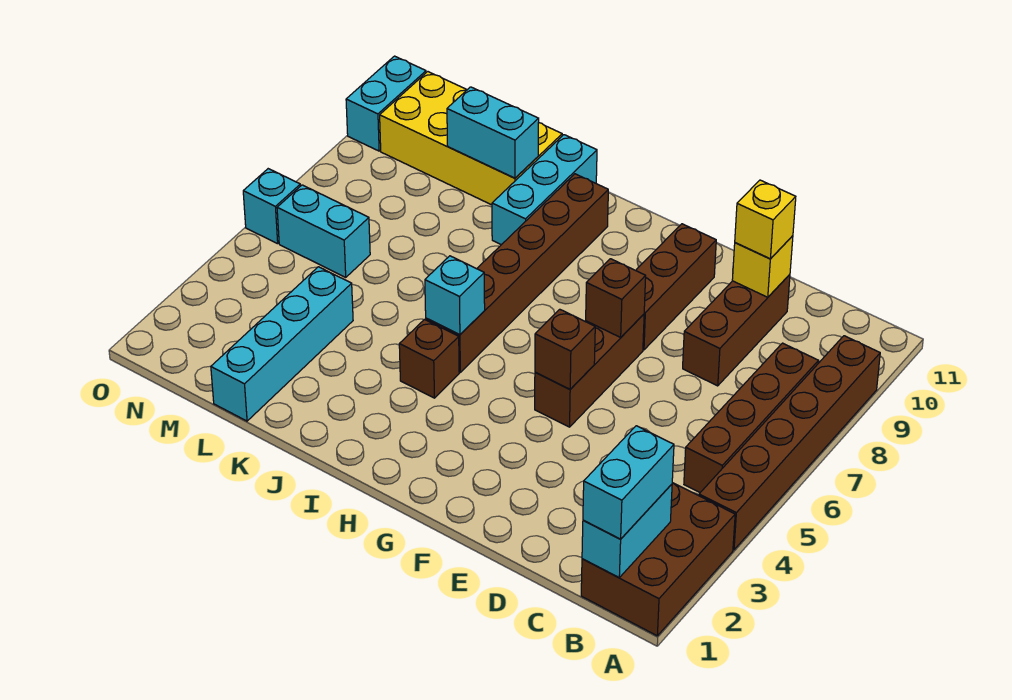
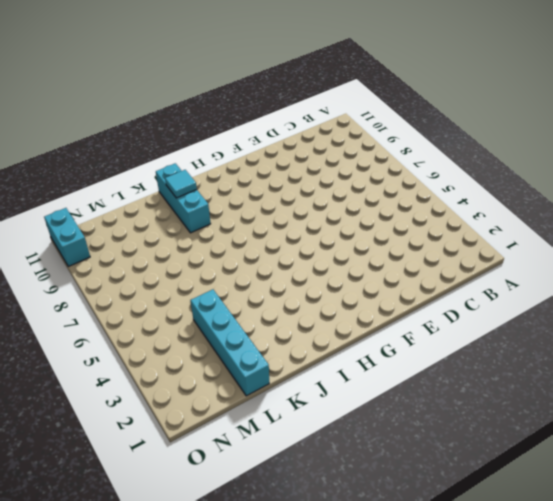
cyan tile J10 level 2 -> none
none -> brown brick A1:B3 level 1
none -> brown brick A4:A9 level 1
none -> brown brick B5:B8 level 1

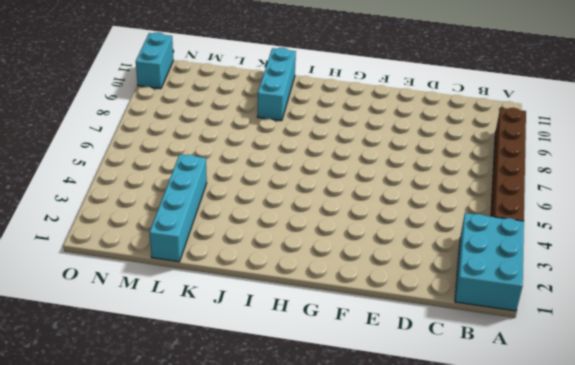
cyan brick A1:B3 level 1 -> brown brick A1:B3 level 1
none -> brown brick B5:B8 level 1
none -> brown brick D8:D10 level 1
none -> brown brick F5:F7 level 1

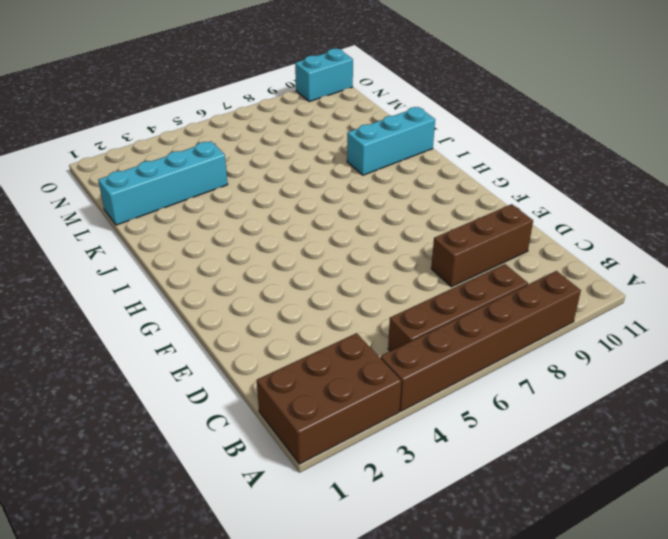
none -> brown brick F5:F7 level 1
none -> brown brick F8:F10 level 1
none -> brown brick I4 level 1

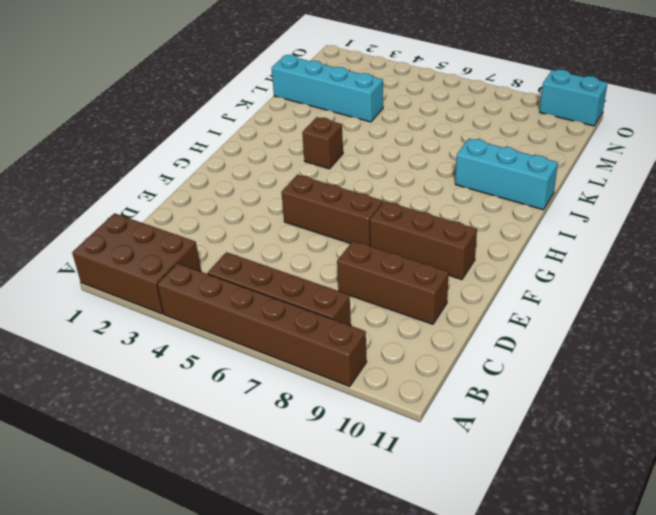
none -> brown brick I5:I10 level 1
none -> yellow brick K10:N11 level 1
none -> cyan brick M6:N6 level 1

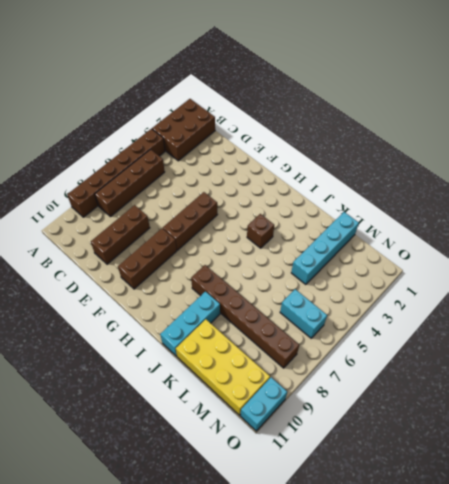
brown brick I8:N8 level 1 -> brown brick I5:I10 level 1
none -> cyan brick O6 level 1
none -> cyan brick B1:B2 level 2
none -> yellow brick D10 level 2

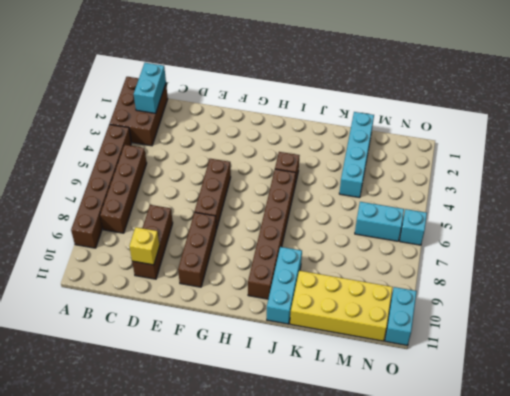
none -> brown brick F5 level 2
none -> brown brick F7 level 2
none -> cyan brick I5 level 2

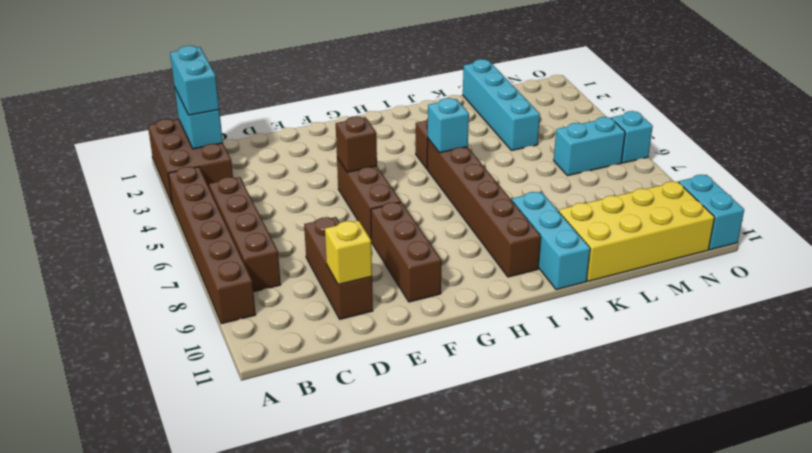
none -> brown brick F7 level 2
none -> cyan brick K10:L10 level 2
none -> yellow brick D10 level 3

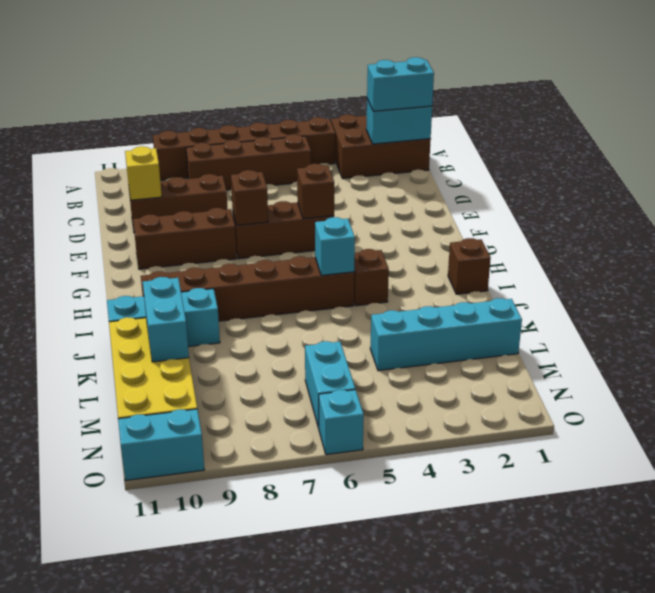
brown brick I1 level 1 -> none
none -> yellow brick D10 level 3

